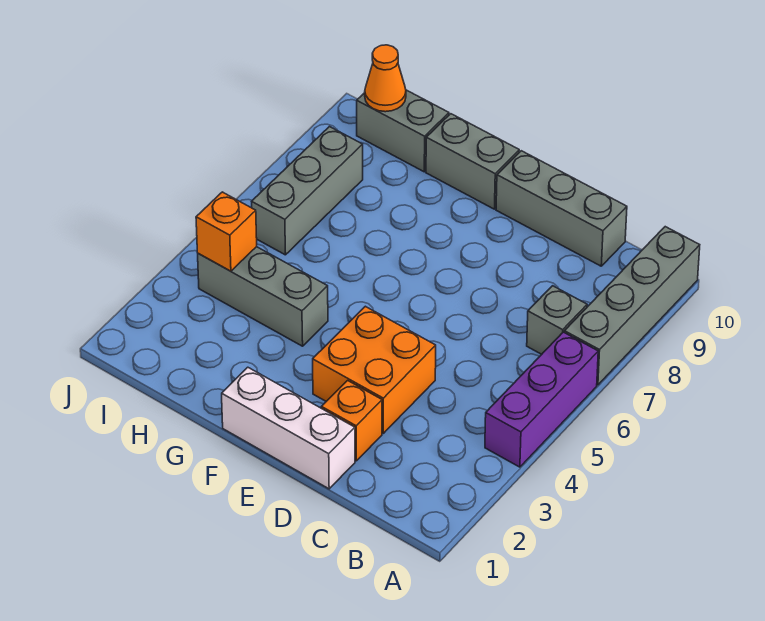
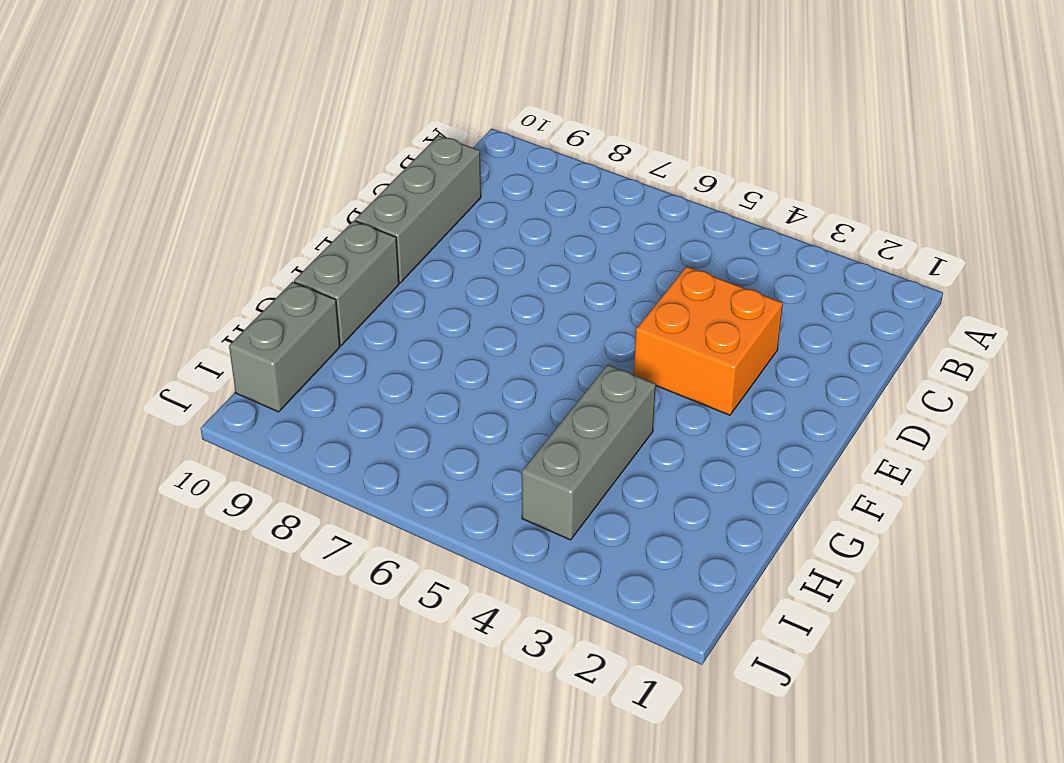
none -> purple brick A4:A6 level 1
none -> grey brick A7:A10 level 1
none -> grey brick B7 level 1

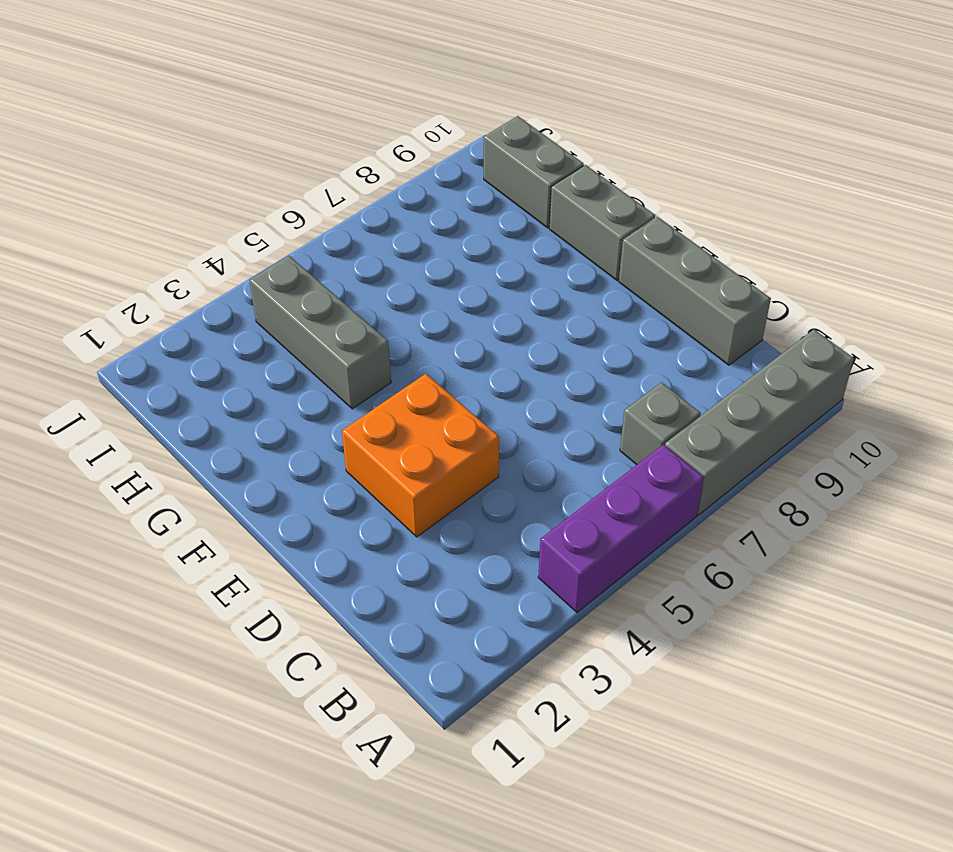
none -> white brick D1:F1 level 1
none -> orange brick D2 level 1
none -> grey brick I6:I8 level 1

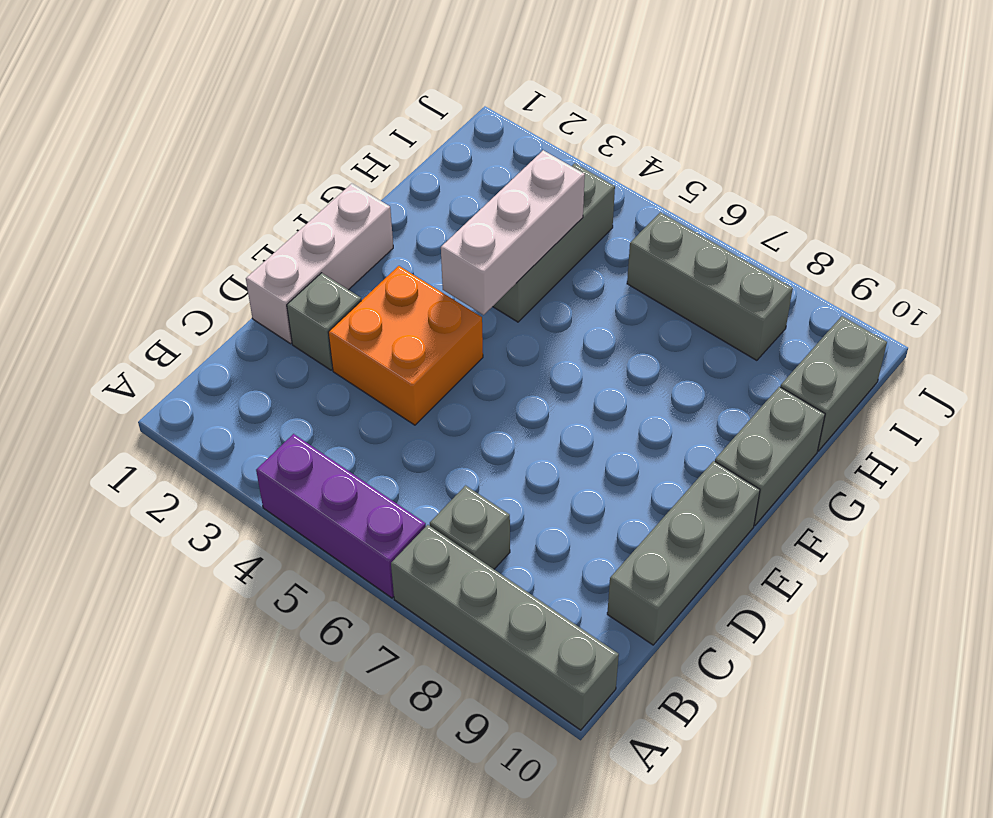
grey brick D2 level 1 -> orange brick D2 level 1
white brick F4:H4 level 2 -> none
none -> orange brick I4 level 2
none -> orange cone I10 level 2

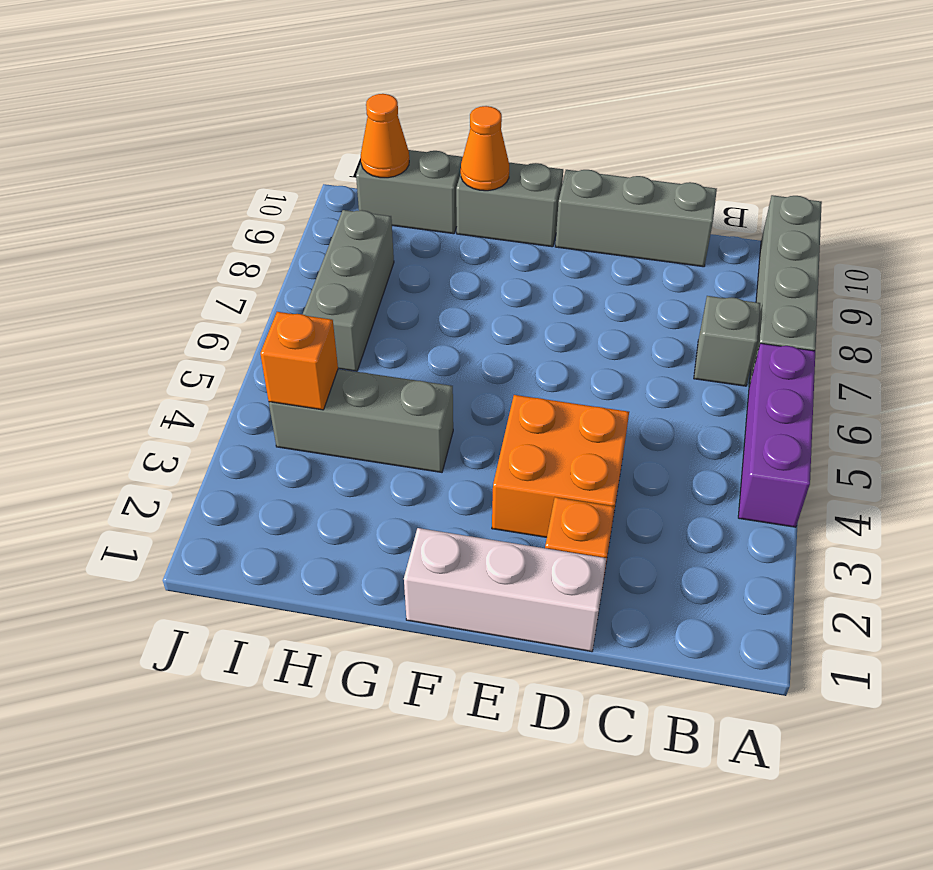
orange cone G10 level 2 -> none

